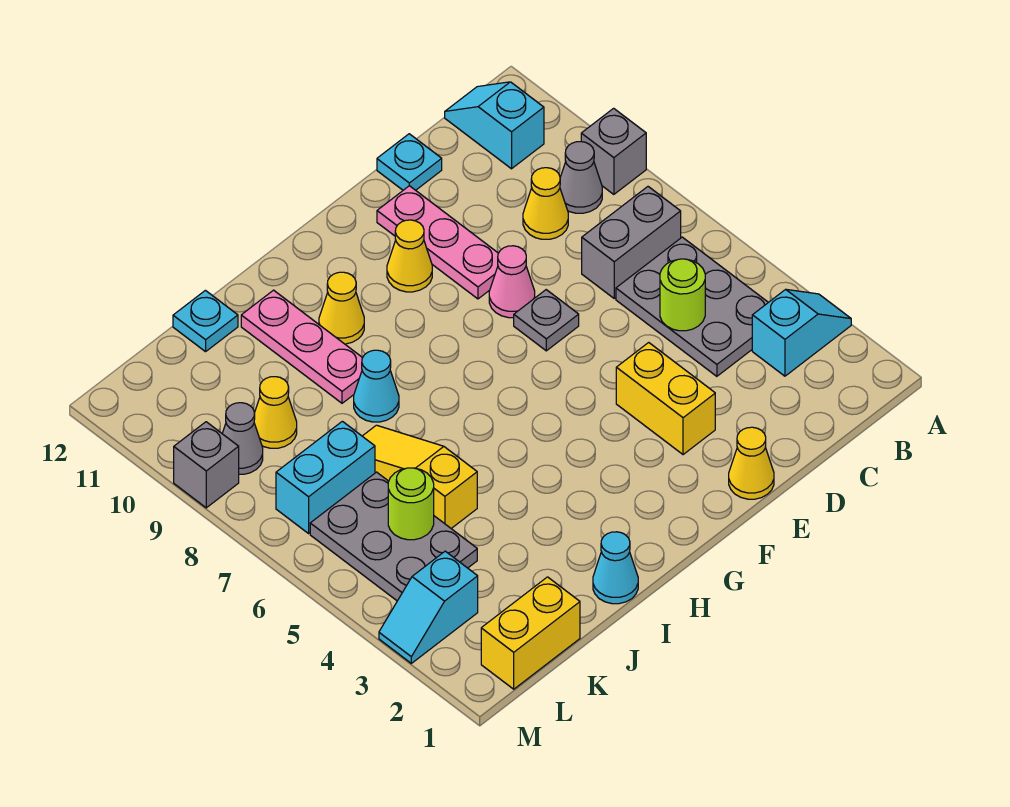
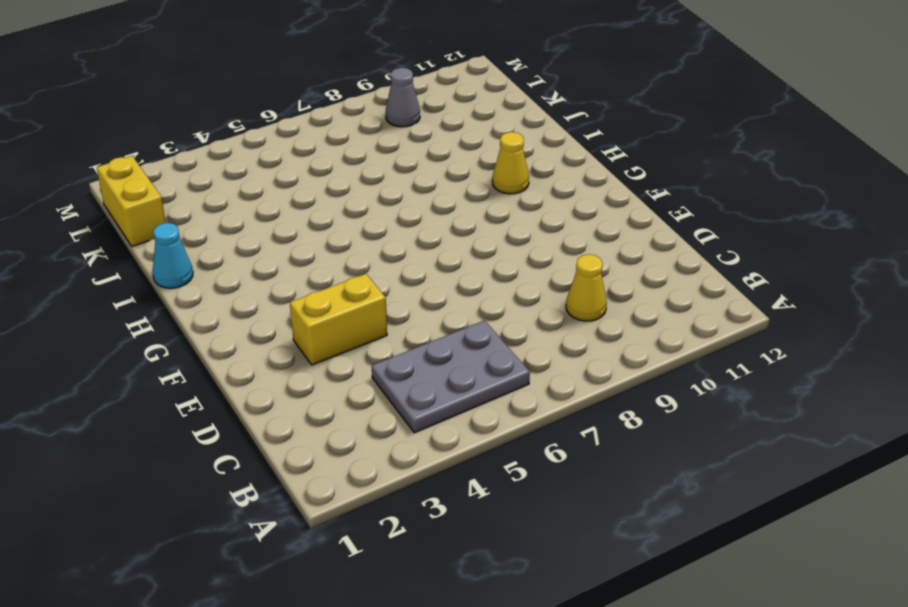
none -> cyan slope A3:B3 level 1 top B
none -> grey brick A9 level 1
none -> grey brick B7:C7 level 1

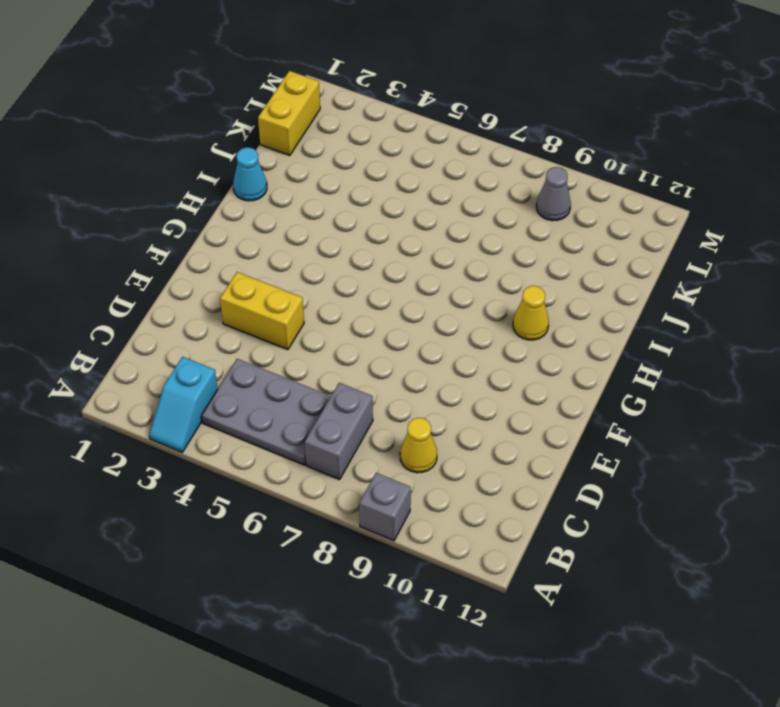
none -> grey cone B9 level 1
none -> cyan slope B11:B12 level 1 top 11
none -> cyan plate D12 level 1

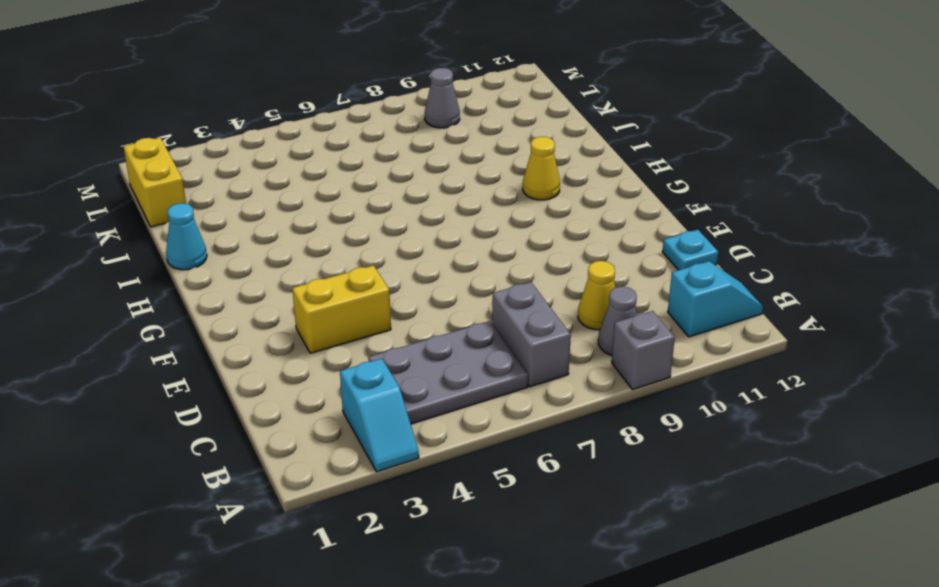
none -> yellow cone E1 level 1
none -> grey plate E7 level 1
none -> pink cone E8 level 1

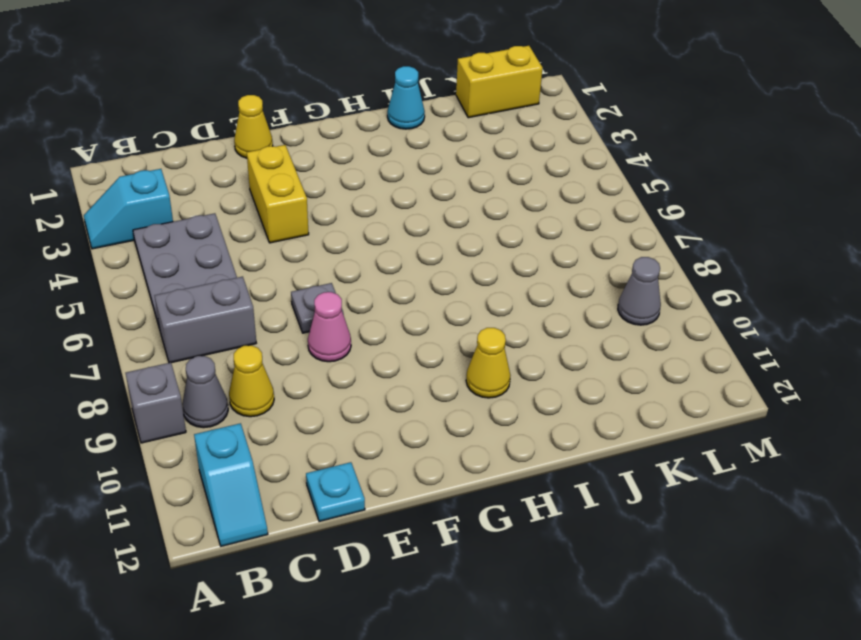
none -> pink plate E9:E11 level 1
none -> yellow cone F10 level 1
none -> cyan cone I8 level 1

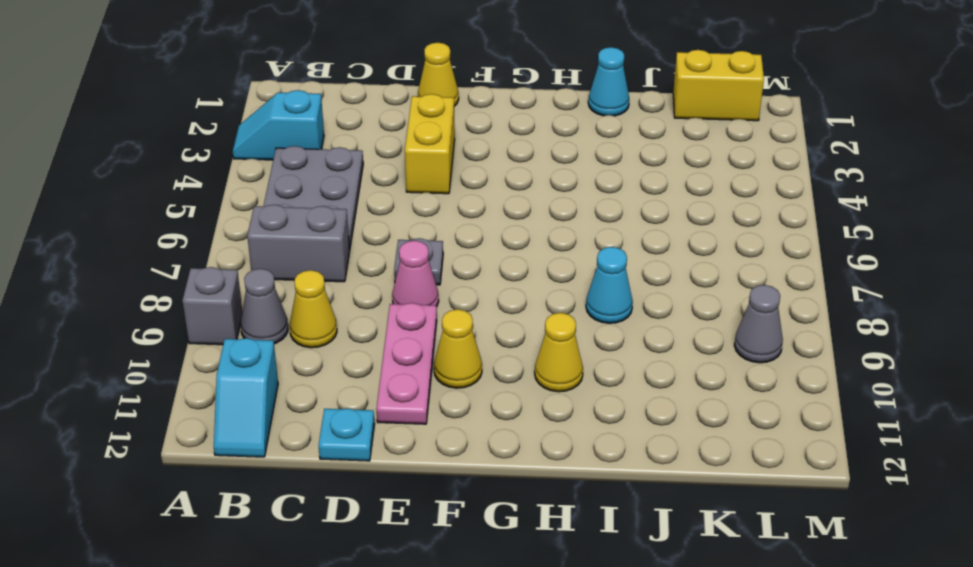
none -> pink plate I9:I11 level 1
none -> yellow slope J5:J7 level 1 top 5
none -> cyan plate J12 level 1

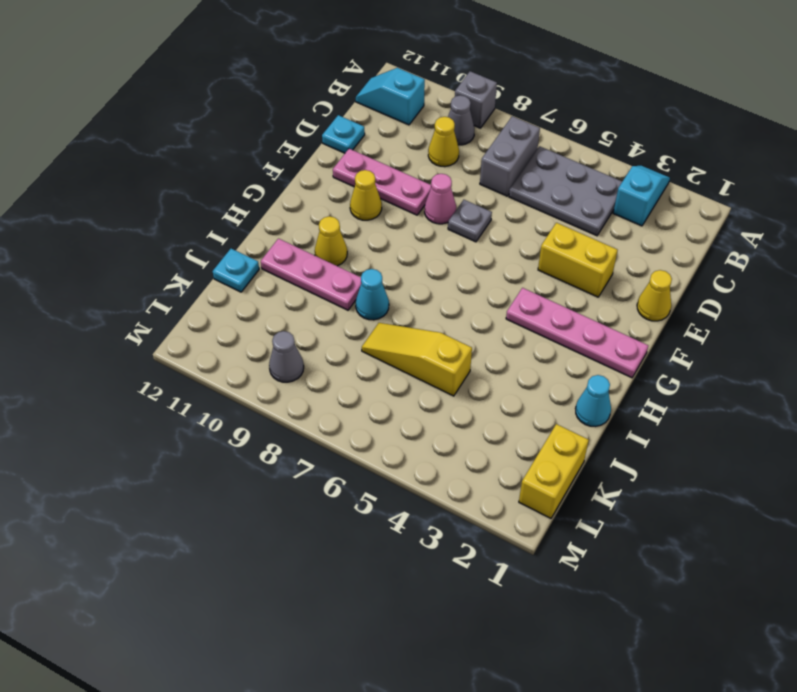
pink plate G1:G4 level 1 -> none
none -> grey plate K4:L6 level 1
none -> cyan brick K7:L7 level 1
none -> yellow cone K9 level 1

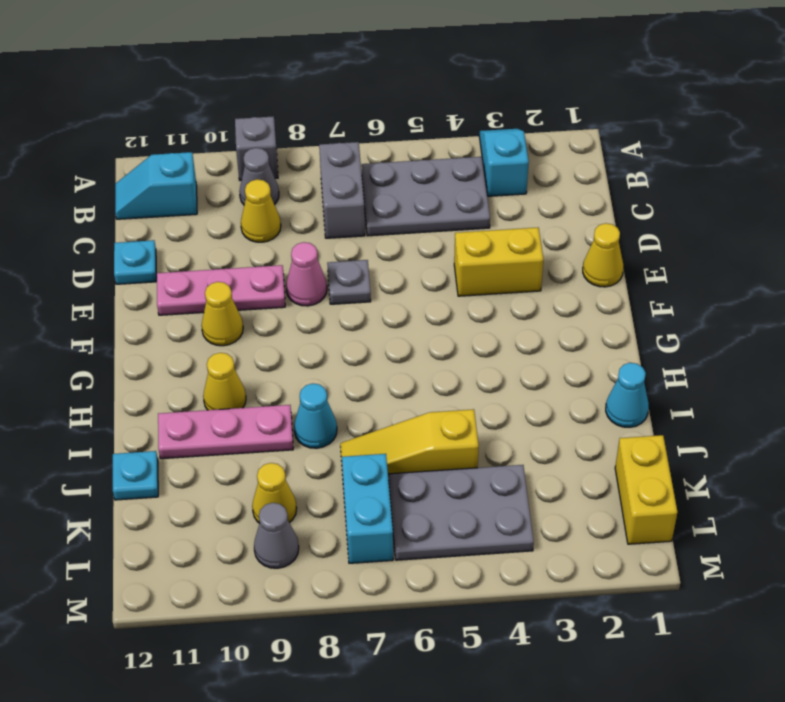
none -> cyan slope L3:M3 level 1 top L
none -> grey brick M9 level 1
none -> lime round brick C5 level 2

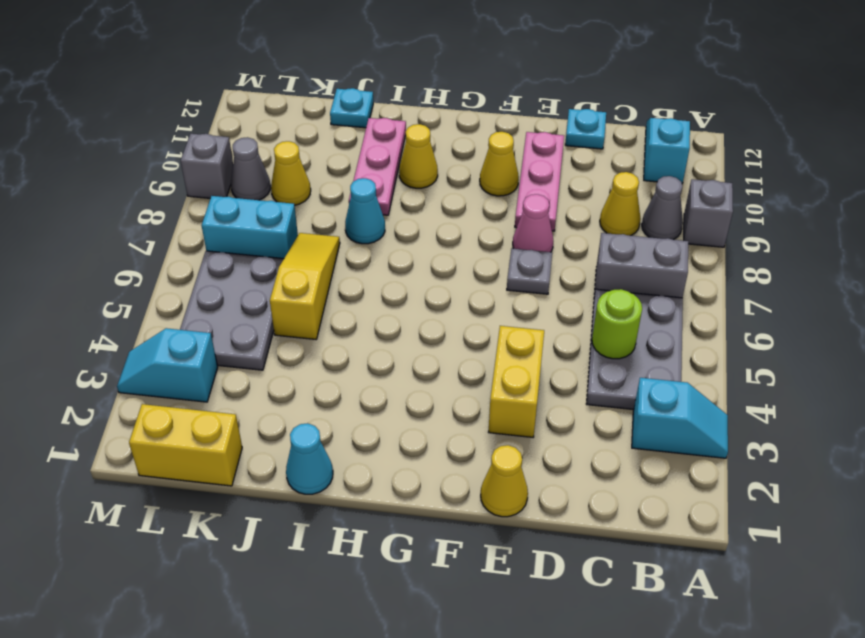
none -> lime round brick K5 level 2

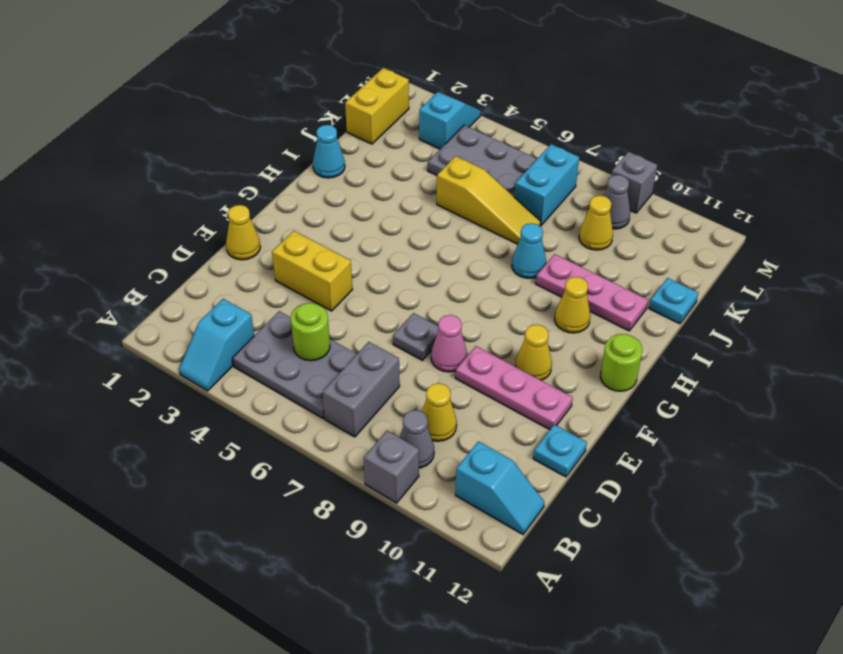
lime round brick G12 level 1 -> lime round brick K5 level 2

